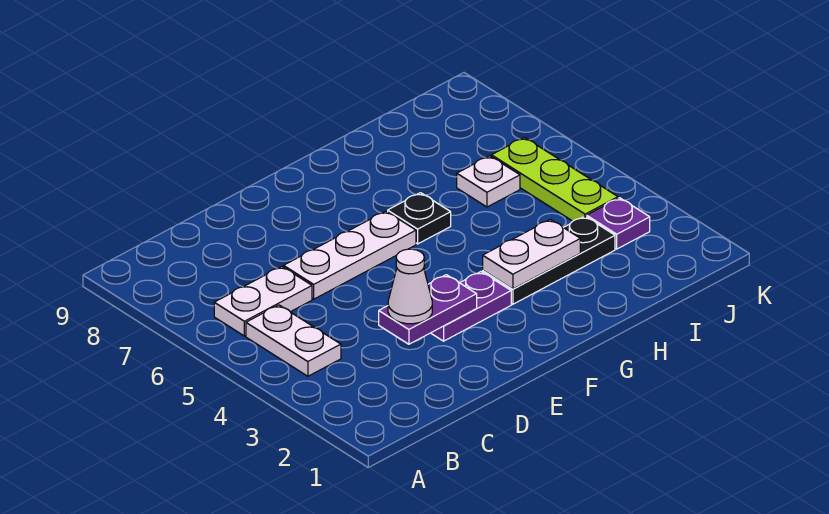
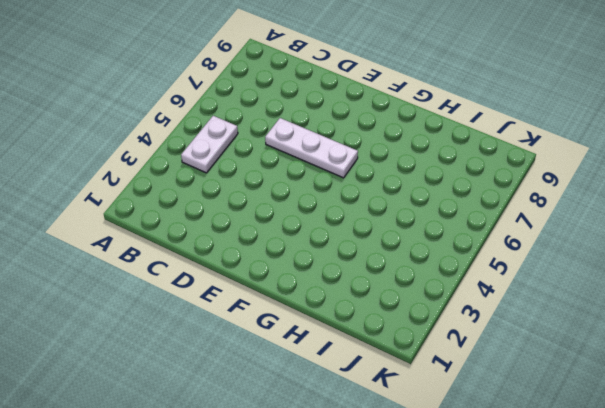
none -> white plate B6:C6 level 1
none -> purple plate E3:F3 level 1
none -> black plate G3:I3 level 1

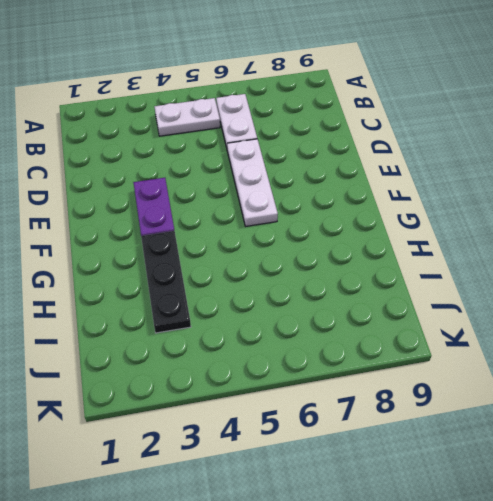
none -> black plate G6 level 1
none -> white plate I6 level 1
none -> purple plate J3 level 1

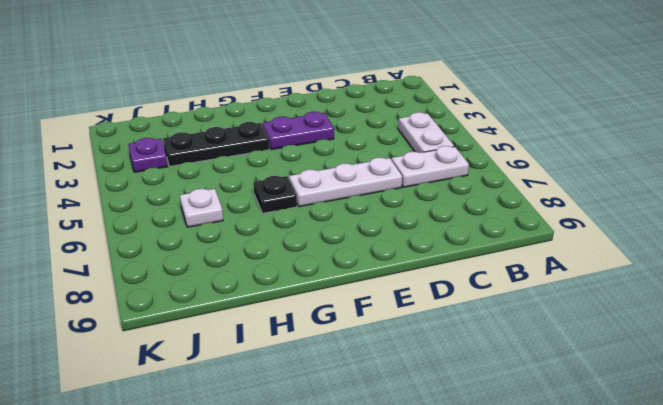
none -> lime plate J4:J6 level 1
none -> purple plate D3:E3 level 2
none -> white plate G3:H3 level 2

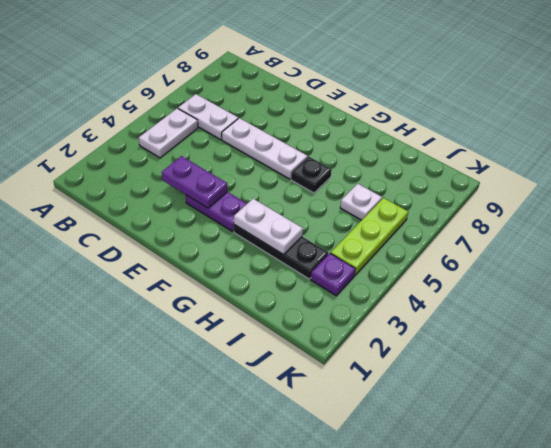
none -> white cone D3 level 3

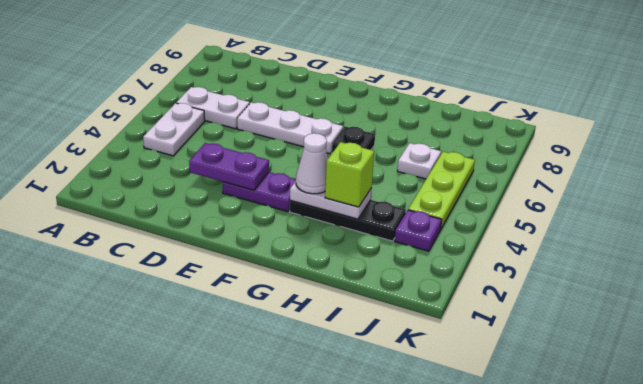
white cone G3 level 3 -> white cone D3 level 3
lime brick H3 level 3 -> none

